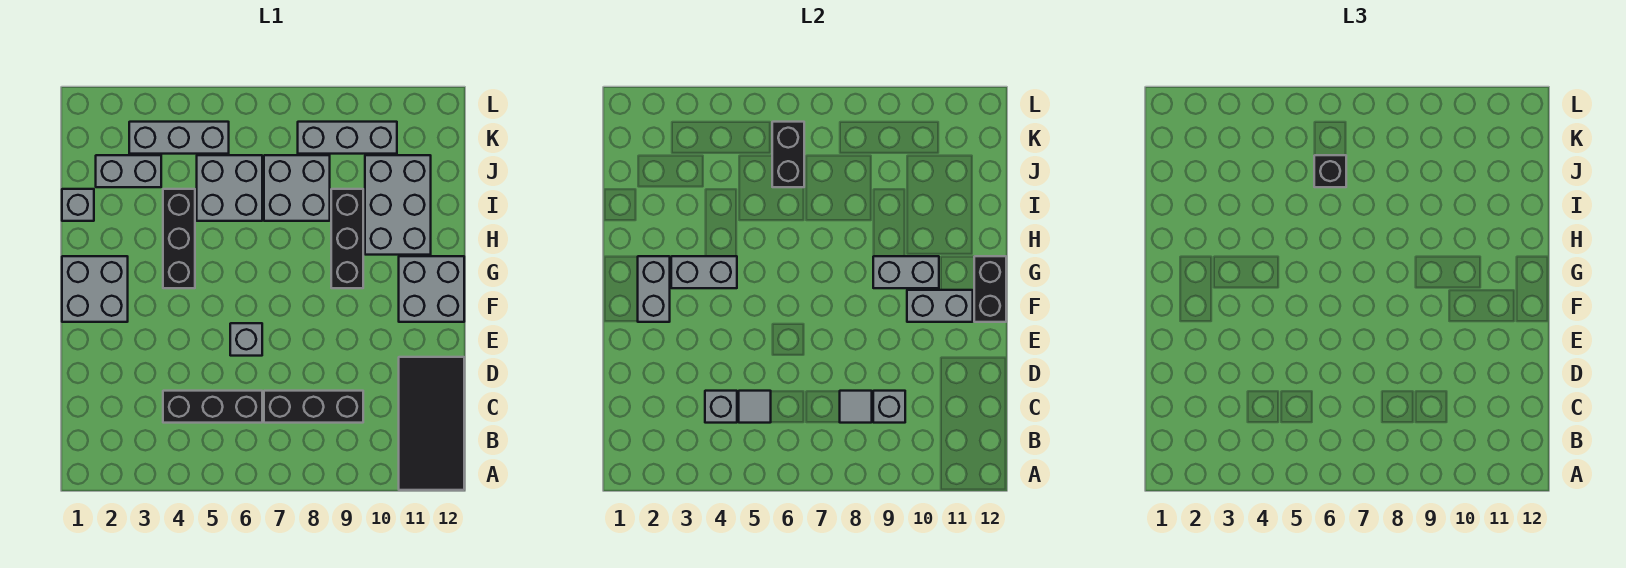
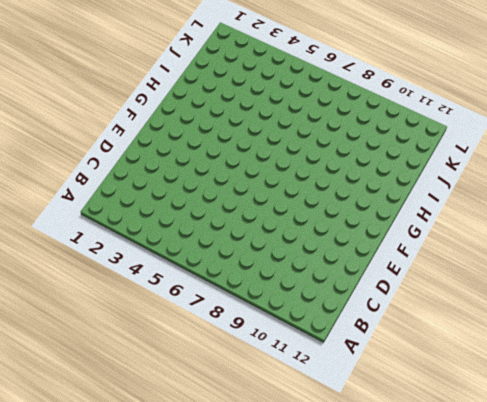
none -> black tile A11:D12 level 1
none -> black brick C4:C6 level 1
none -> black brick C7:C9 level 1

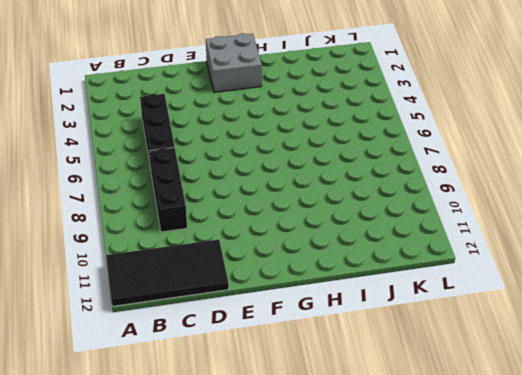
none -> grey brick E6 level 1
none -> grey brick F11:G12 level 1
none -> black brick G4:I4 level 1

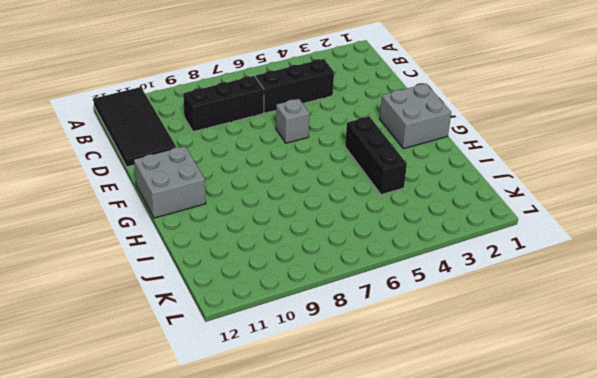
none -> black brick G9:I9 level 1
none -> grey brick H10:J11 level 1
none -> grey brick I1 level 1

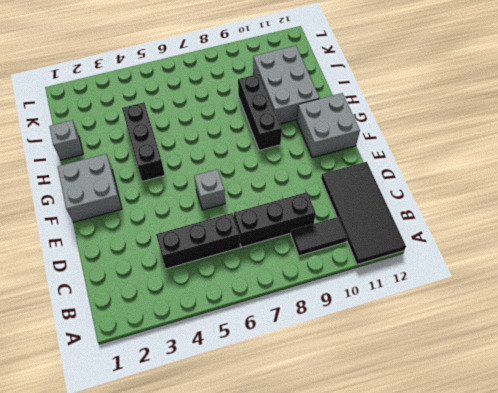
black tile B9:B10 level 1 -> none
none -> grey brick I5:J6 level 1
none -> grey brick I7:J8 level 1
none -> grey brick J2:J3 level 1

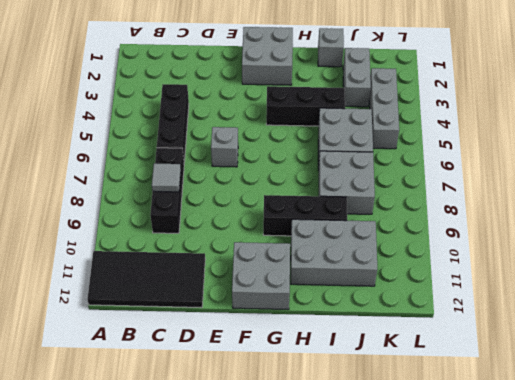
none -> grey brick K8:K10 level 1
none -> grey brick C4 level 2
none -> grey tile C5 level 2

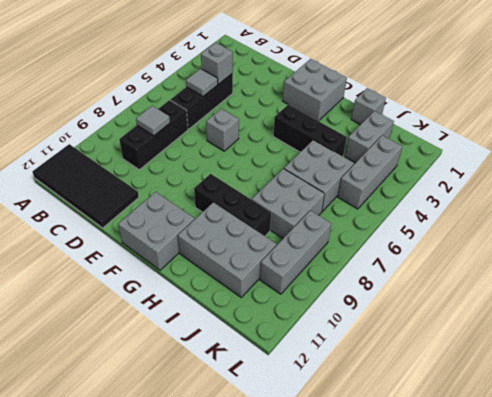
none -> grey brick C9 level 2
none -> grey brick F2:G2 level 2
none -> grey brick F10:F11 level 2

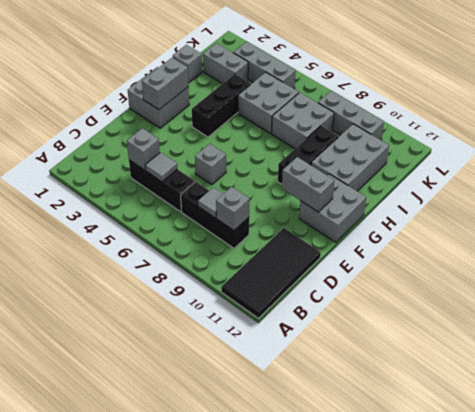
none -> black brick F12:G12 level 2
none -> grey brick G3:G4 level 2
none -> grey brick G9:G10 level 2

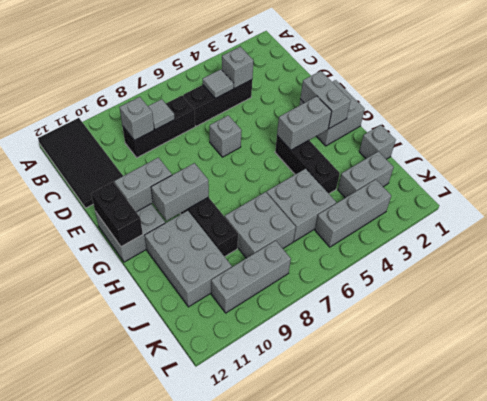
none -> black brick J6:K6 level 2
none -> black brick J6 level 3

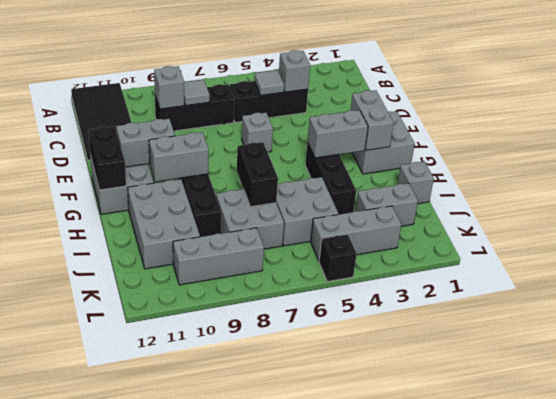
black brick H7:I7 level 2 -> black brick J6:K6 level 2
black brick L5 level 1 -> black brick J6 level 3

